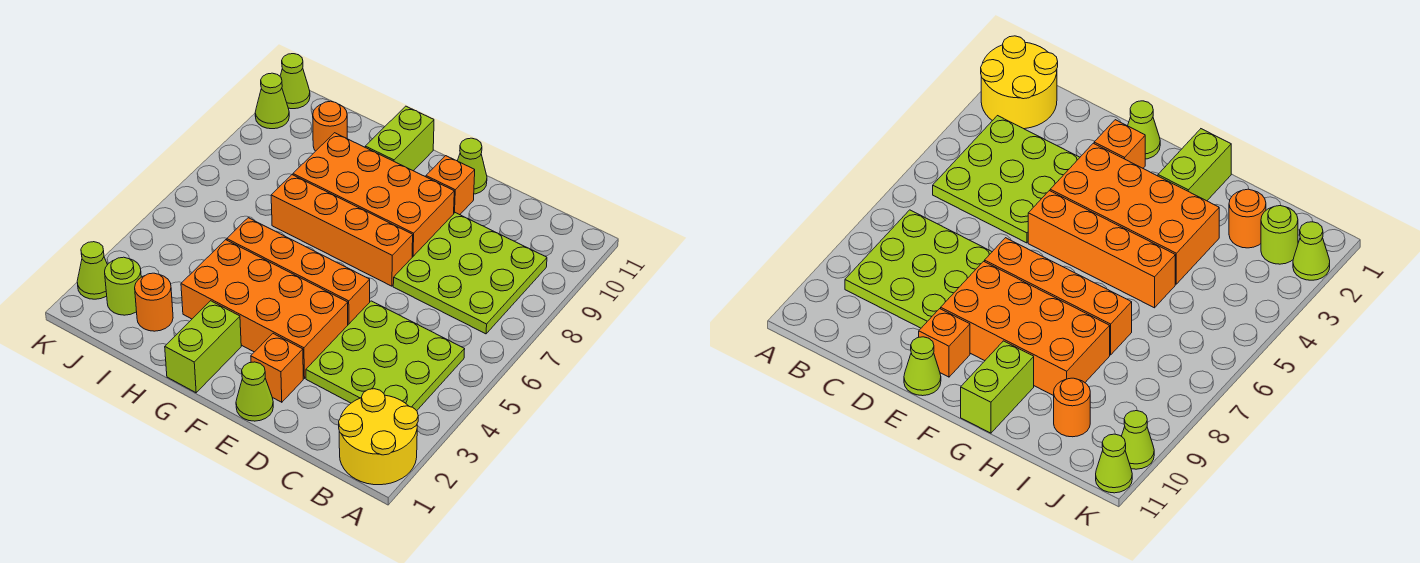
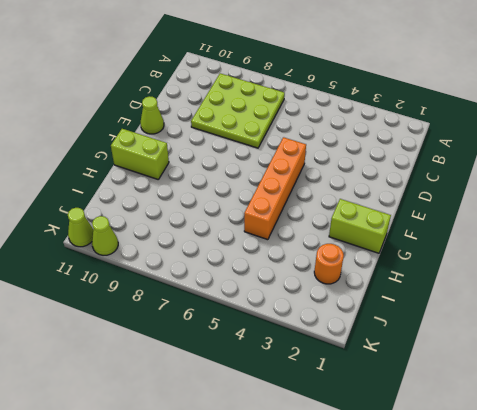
none -> yellow round brick A1:B2 level 1
none -> lime plate B3:D5 level 1
none -> lime cone E1 level 1

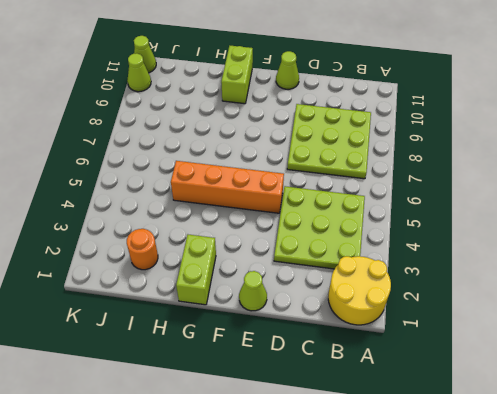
none -> orange brick E2 level 1
none -> orange brick E3:H4 level 1
none -> orange brick E7:H7 level 1

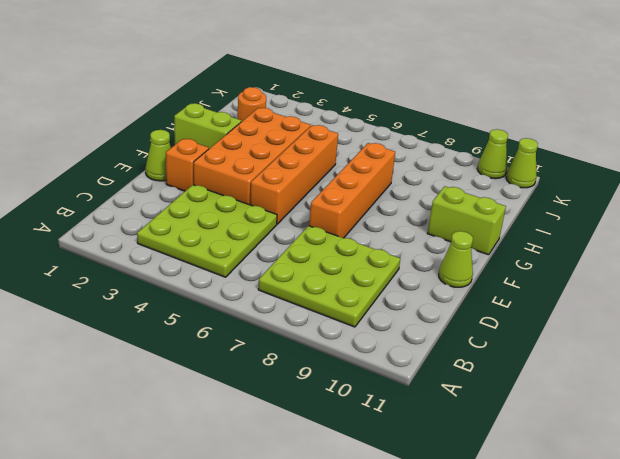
none -> yellow round brick A1:B2 level 1
none -> orange brick E8:H9 level 1
none -> orange brick E10 level 1

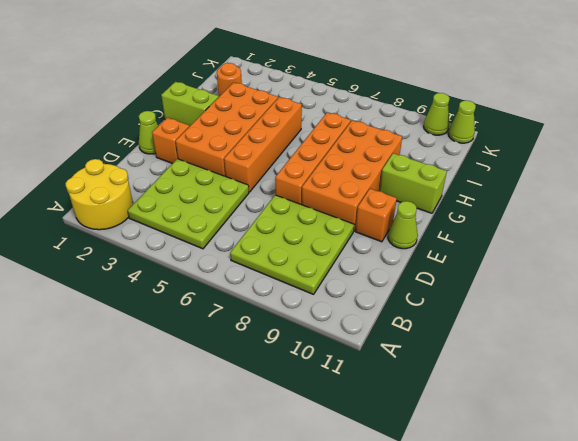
none -> orange round brick I10 level 1
none -> lime round brick J2 level 1
none -> lime cone K2 level 1

